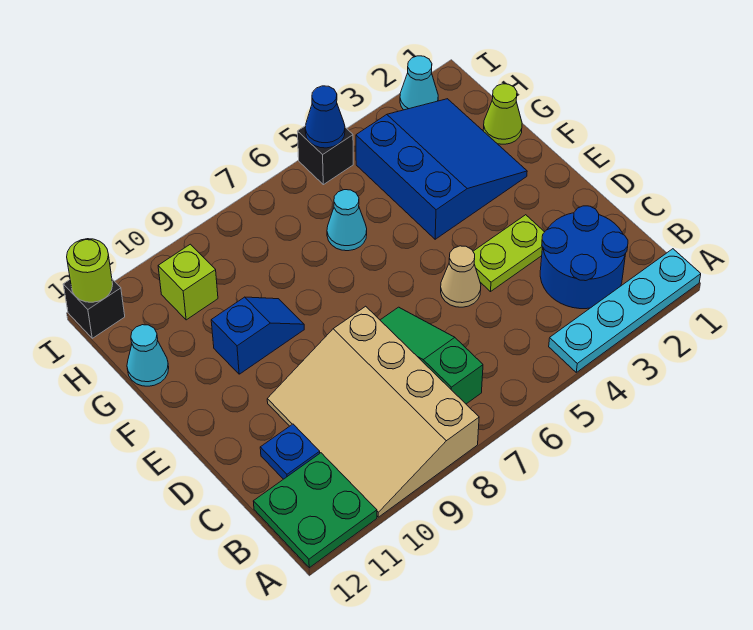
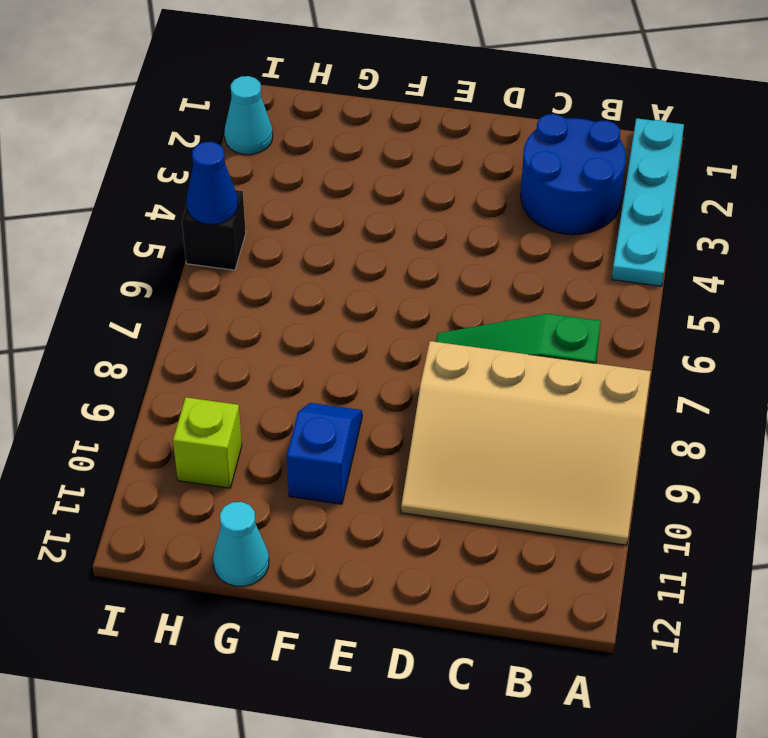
none -> green plate A11:B12 level 1
none -> blue plate C11 level 1
none -> lime plate D3:D4 level 1

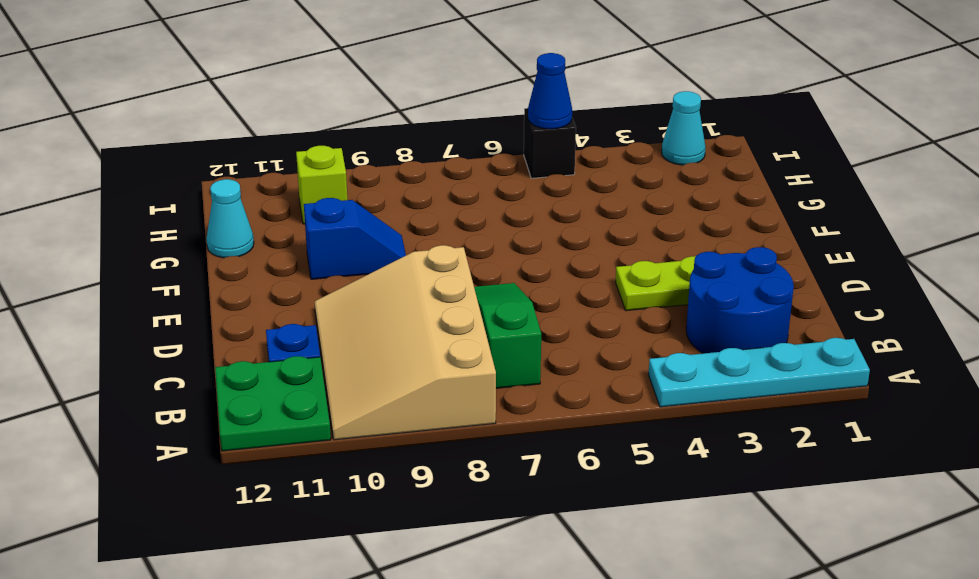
none -> tan cone D5 level 1
none -> blue slope F2:H4 level 1 top 4
none -> lime cone G1 level 1

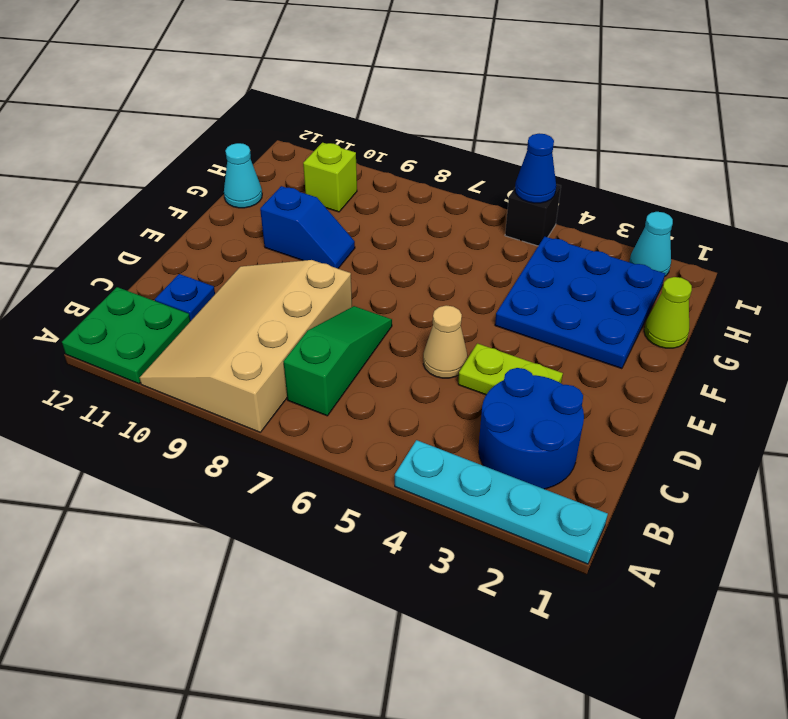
blue plate F2:H4 level 1 -> blue slope F2:H4 level 1 top 4
none -> cyan cone G6 level 1
none -> black brick I12 level 1
none -> lime round brick I12 level 2

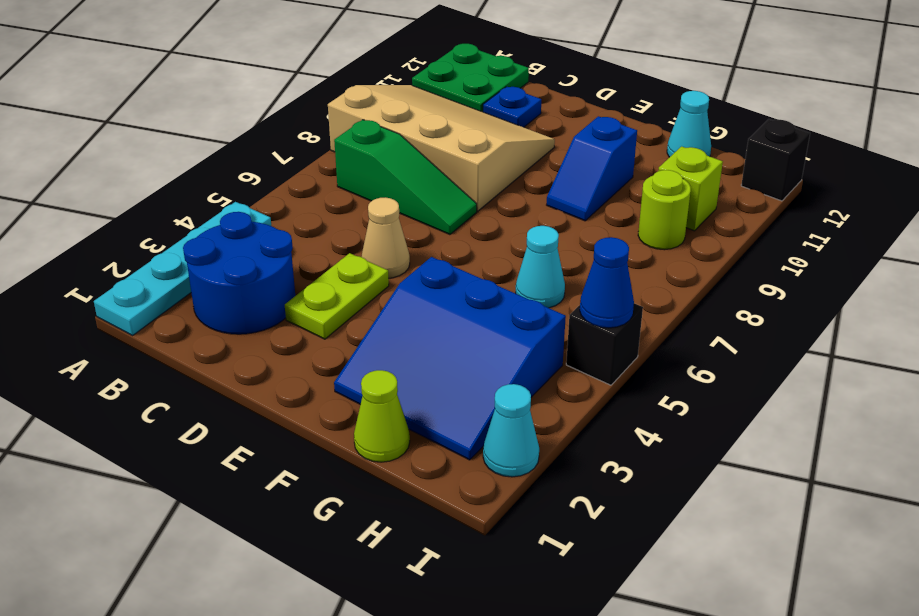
lime round brick H9 level 1 -> lime round brick I12 level 2

